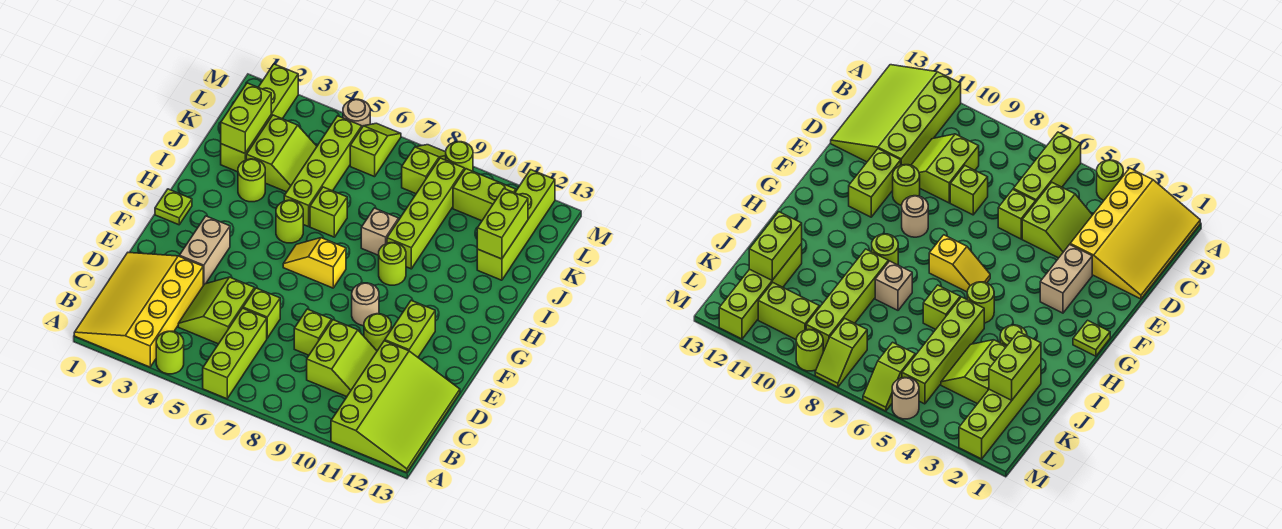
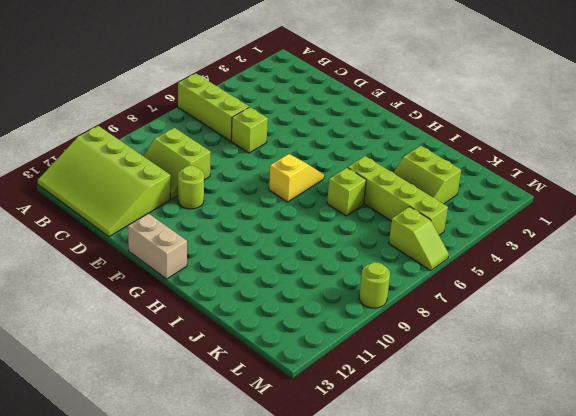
tan brick F13:G13 level 1 -> tan brick E3:F3 level 1
none -> yellow slope A1:D3 level 1 top 3
none -> lime round brick A4 level 1
none -> lime slope C4:D5 level 1 top 5
none -> lime brick D8 level 1

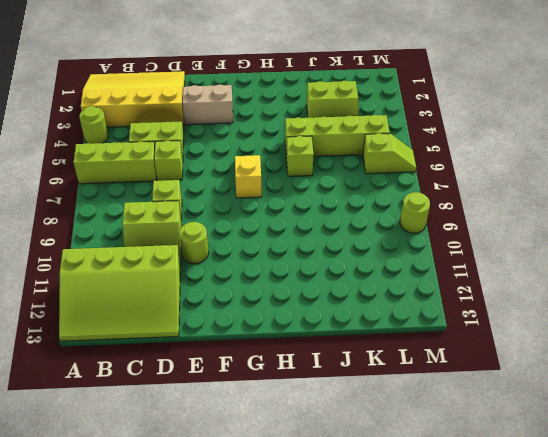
none -> lime brick E11:F11 level 1
none -> tan round brick F9 level 1
none -> lime plate G1 level 1
none -> lime round brick H5 level 1

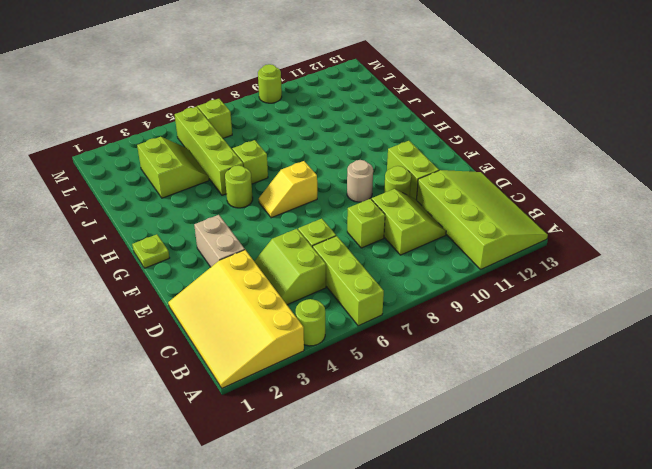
none -> lime round brick H9 level 1
none -> lime round brick I3 level 1
none -> tan brick I8 level 1
none -> lime brick I9:L9 level 1

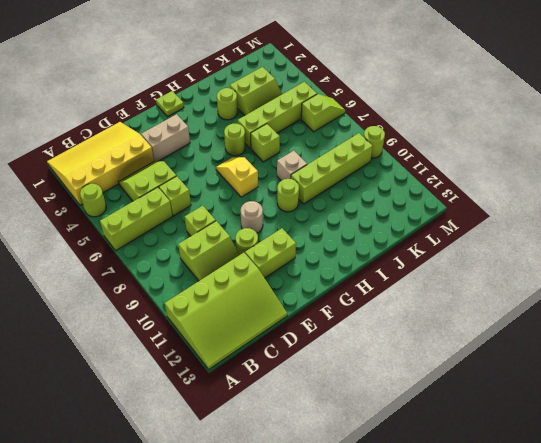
none -> lime brick J2:M2 level 1
none -> lime brick J12:M12 level 1
none -> lime slope L8:M8 level 1 top L
none -> lime brick L10:L11 level 1

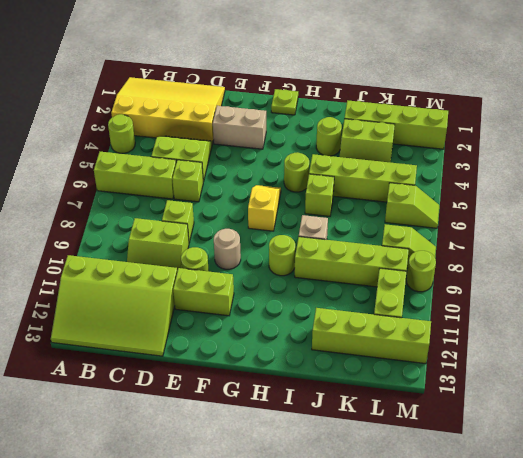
none -> tan round brick M5 level 1
none -> lime brick J2:K2 level 2
none -> lime brick J12:K12 level 2

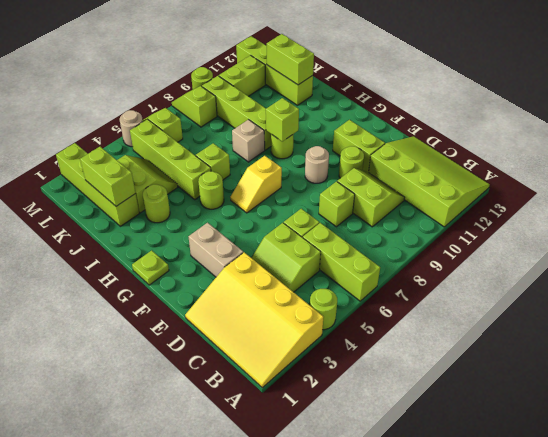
lime brick H9 level 2 -> none

